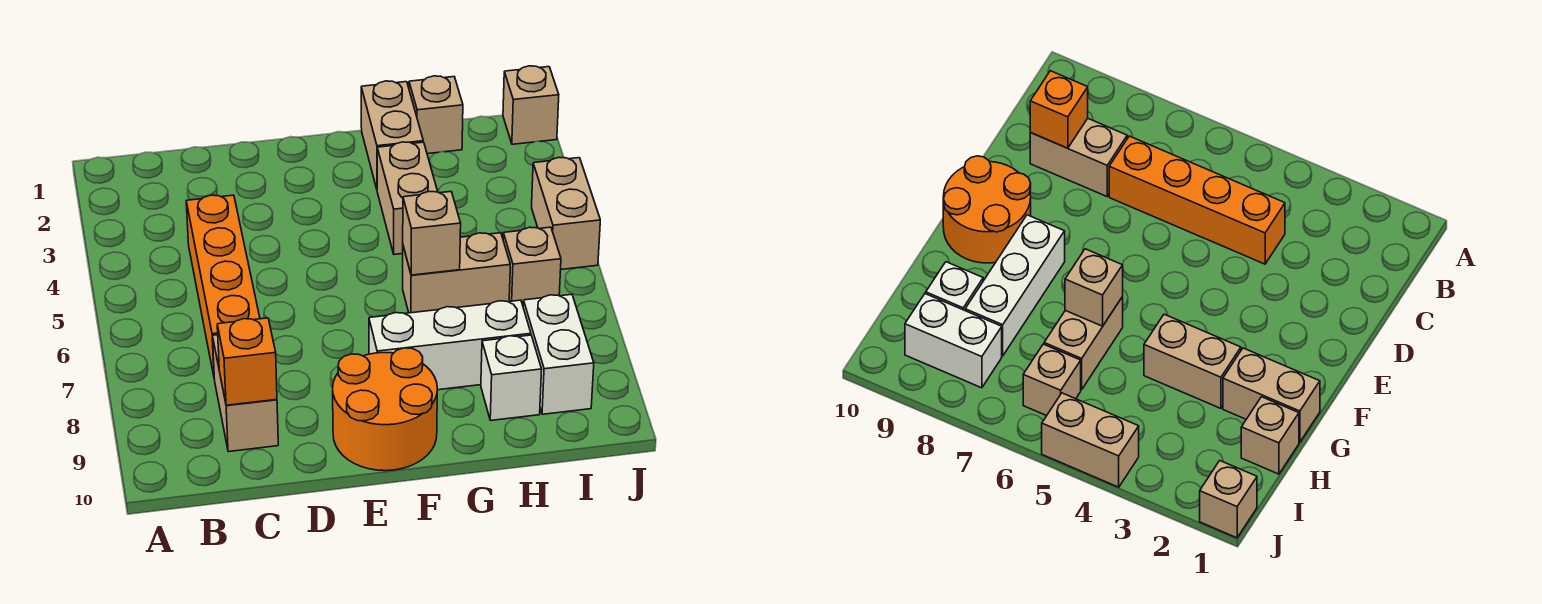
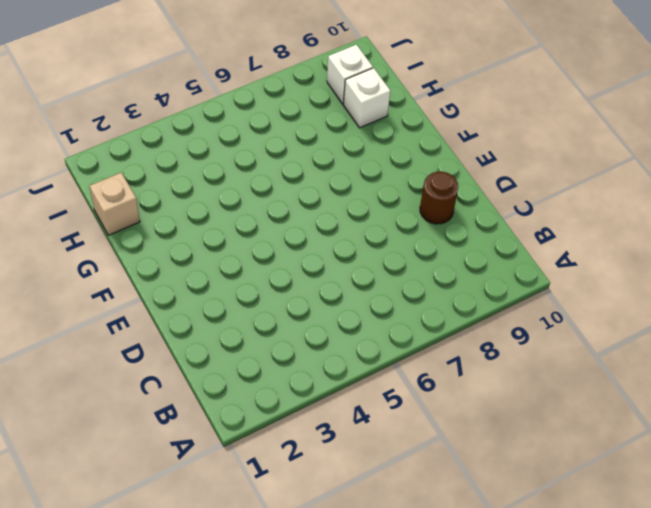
brown round brick D9 level 1 -> none
white brick I9 level 1 -> white brick I8:I9 level 1
none -> orange brick C4:C7 level 1
none -> tan brick C8:C9 level 1
none -> orange round brick E9:F10 level 1

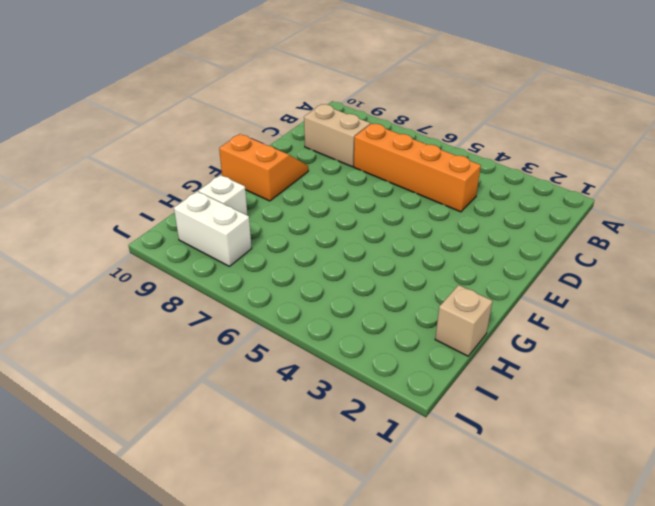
orange slope E9:F10 level 1 top F -> orange round brick E9:F10 level 1
none -> white brick F8:H8 level 1
none -> tan brick G1:G2 level 1
none -> tan brick G3:G4 level 1

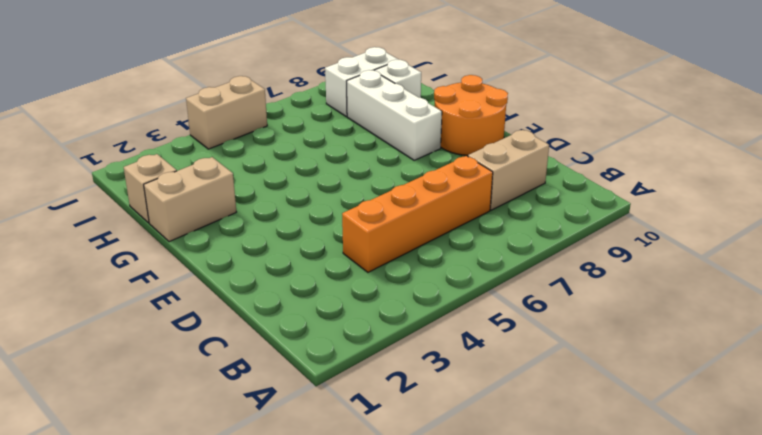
none -> tan brick G3:G4 level 1
none -> tan brick G6:H6 level 1
none -> tan brick I6 level 1

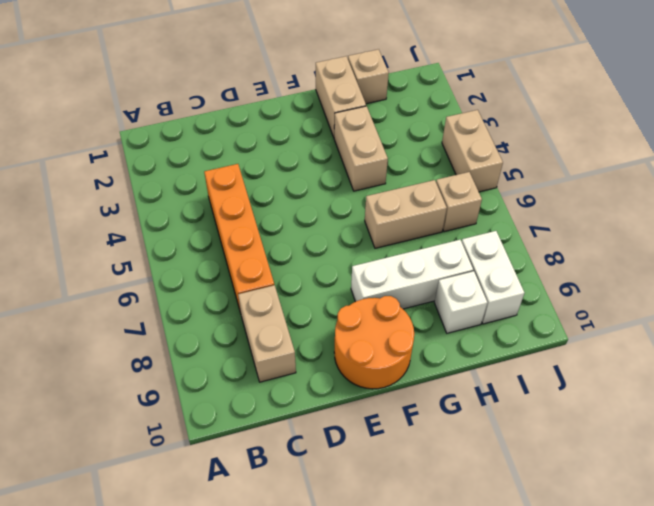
none -> tan brick J1 level 1
none -> orange brick C9 level 2
none -> tan brick G6 level 2

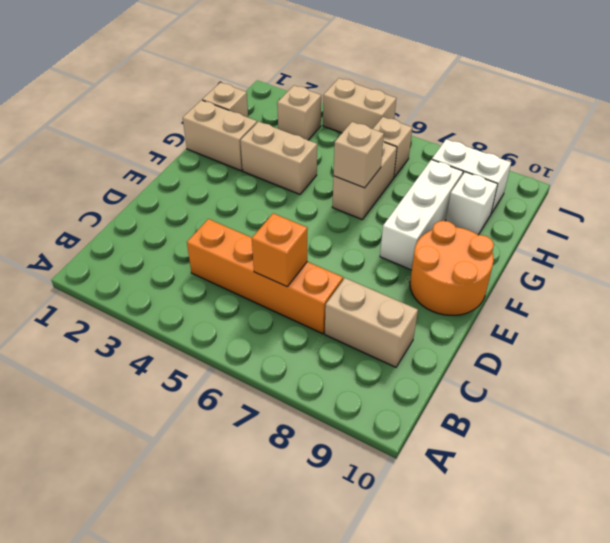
orange brick C6 level 2 -> orange brick C9 level 2
tan brick I3 level 1 -> tan brick J1 level 1

